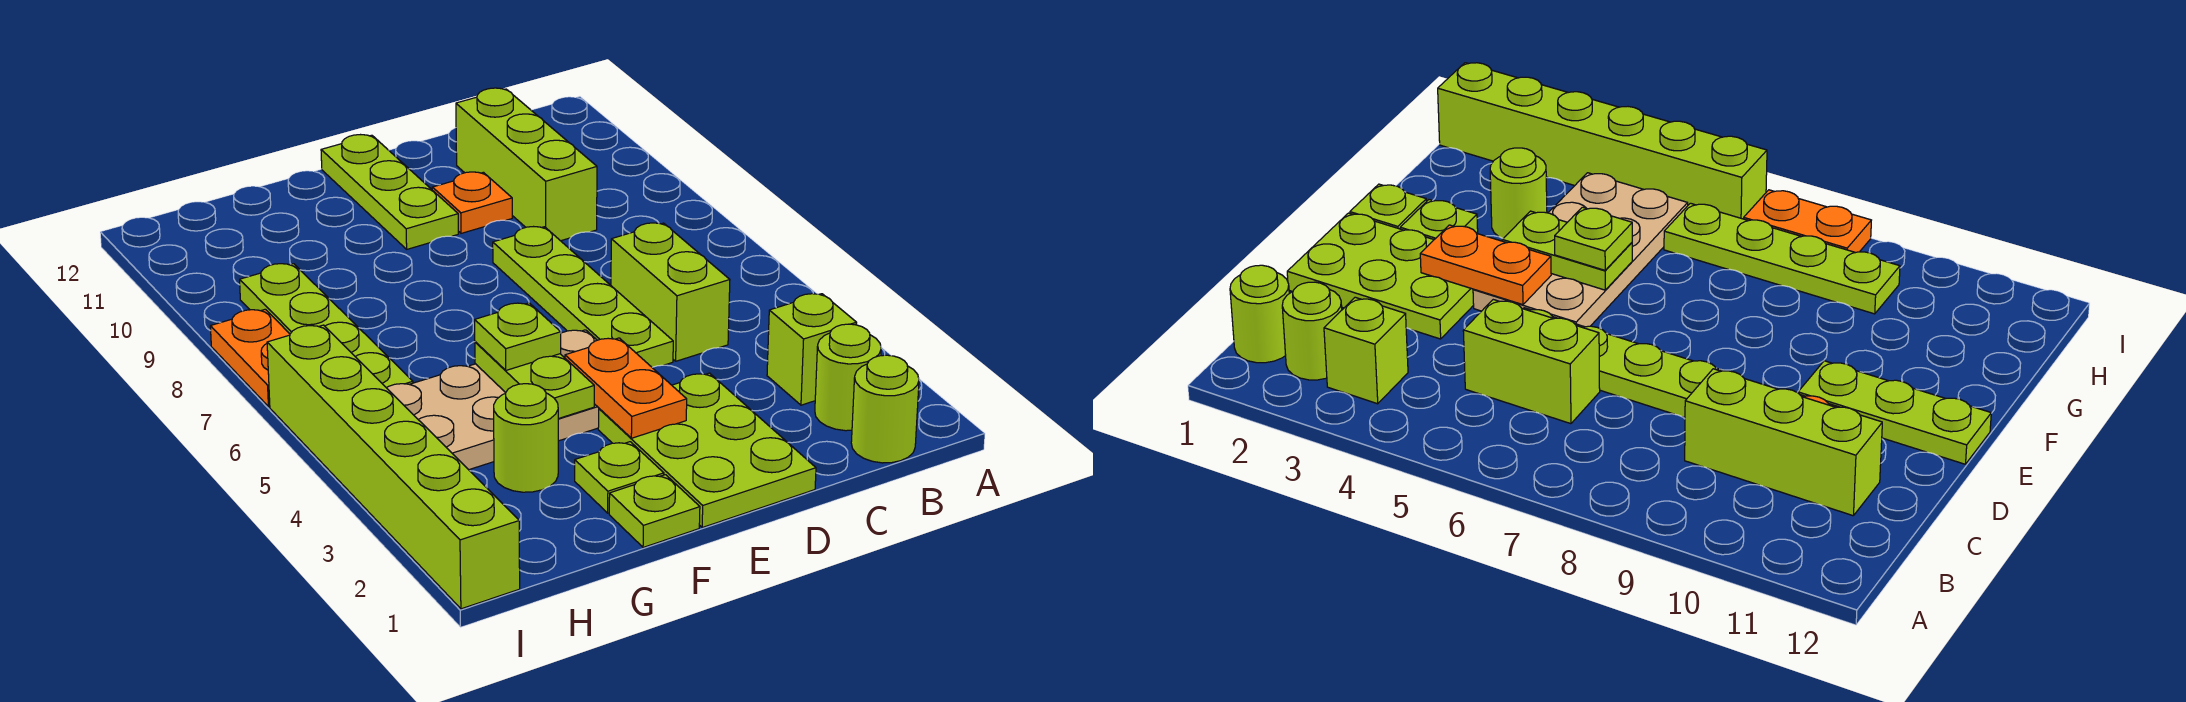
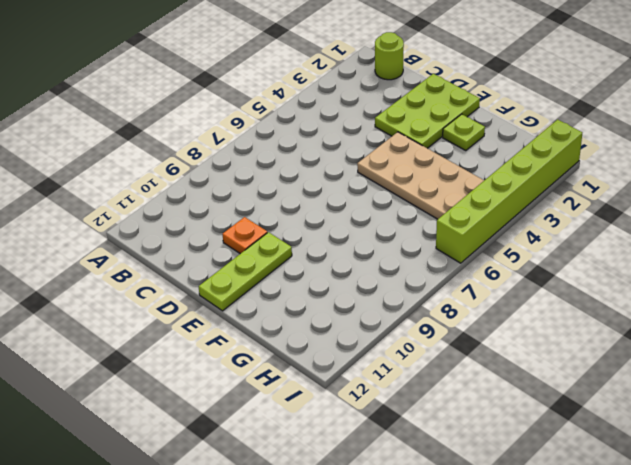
none -> lime round brick B2 level 1
none -> lime brick B3 level 1
none -> lime brick C5:C6 level 1

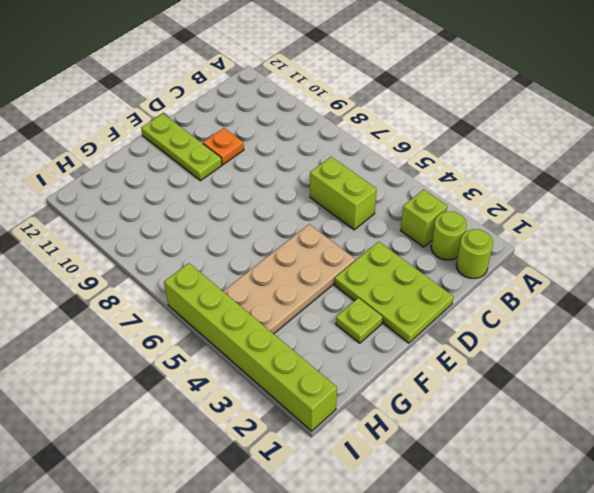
none -> lime brick C9:C11 level 1
none -> lime plate D5:D8 level 1
none -> lime plate F1 level 1

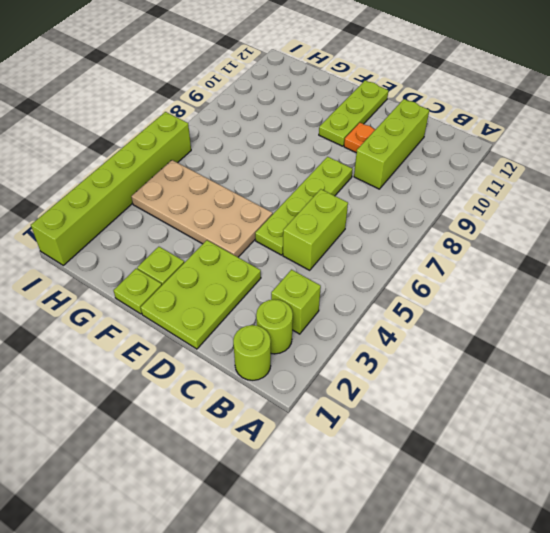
none -> lime round brick G3 level 1
none -> lime plate H6:H9 level 1
none -> orange plate I7:I8 level 1

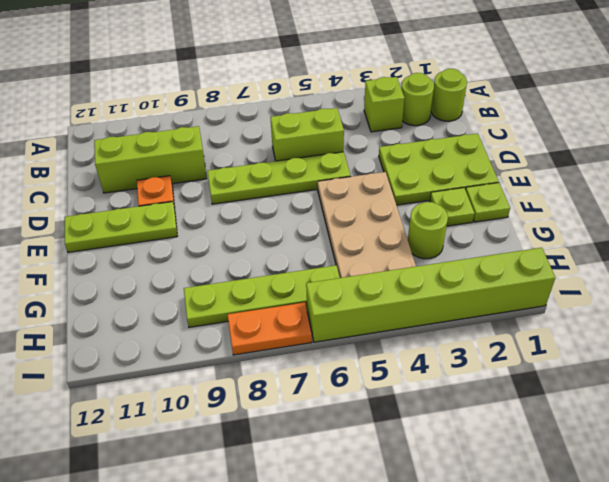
none -> orange plate E3:E4 level 2
none -> lime plate F4:F5 level 2
none -> lime plate F5 level 3

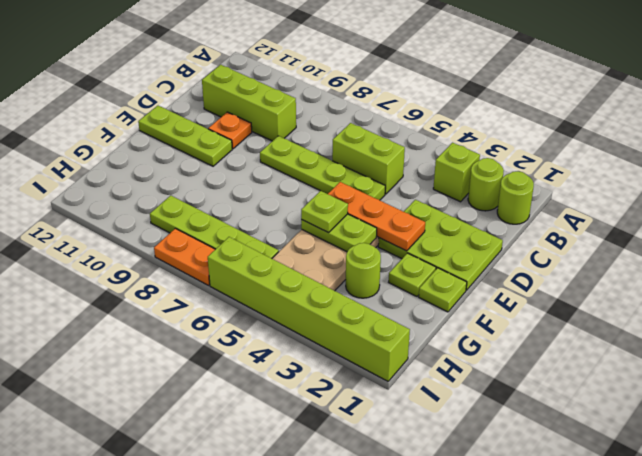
orange plate E3:E5 level 2 -> orange plate E3:E4 level 2

